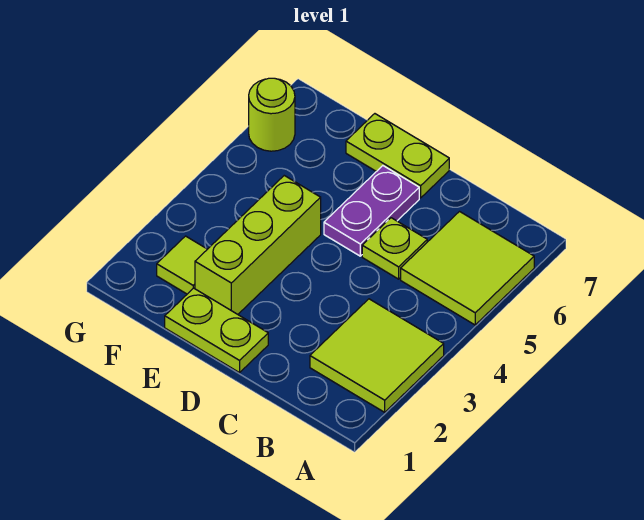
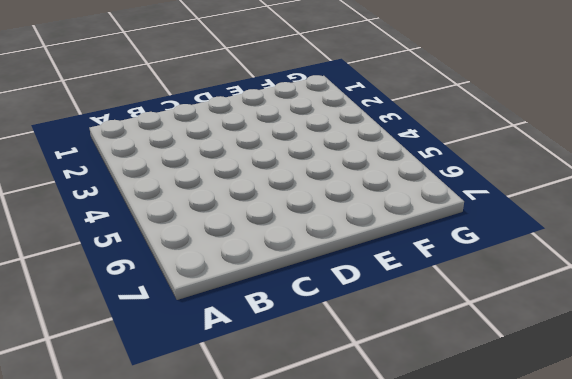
none -> lime tile A2:B3 level 1
none -> lime tile A5:B6 level 1

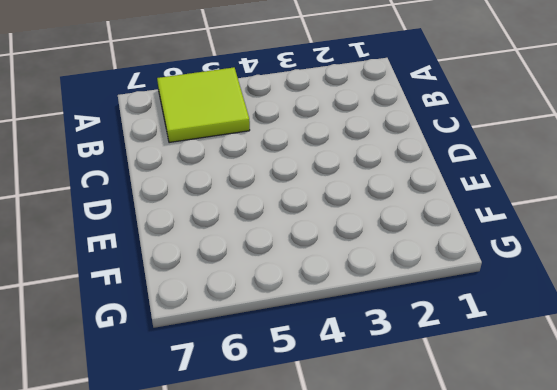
none -> lime tile A2:B3 level 1
none -> lime plate C5 level 1

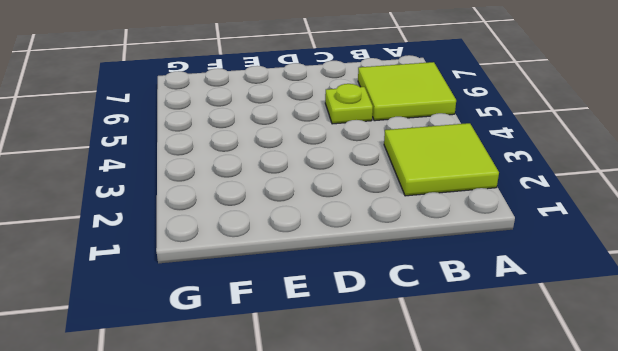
none -> lime plate D1:E1 level 1
none -> purple plate D5:D6 level 1

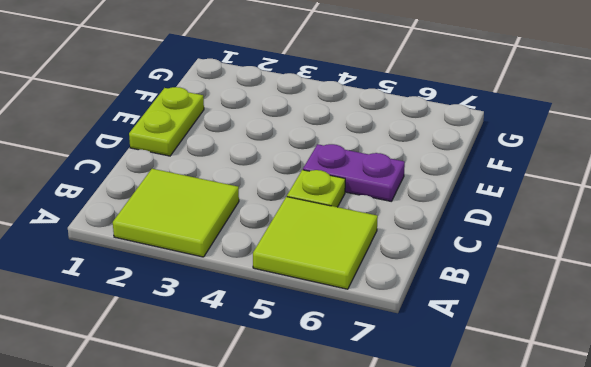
none -> lime plate D7:E7 level 1
none -> lime brick E2:E4 level 1

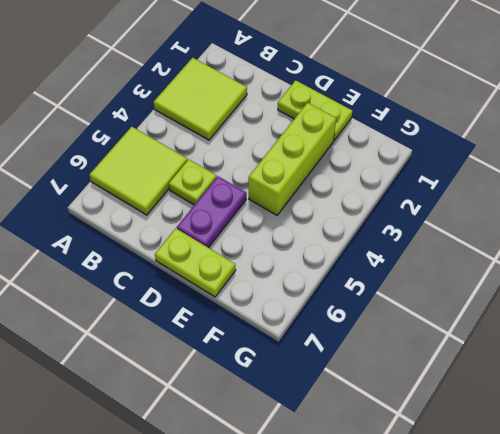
none -> lime tile F2 level 1
none -> lime round brick G6 level 1

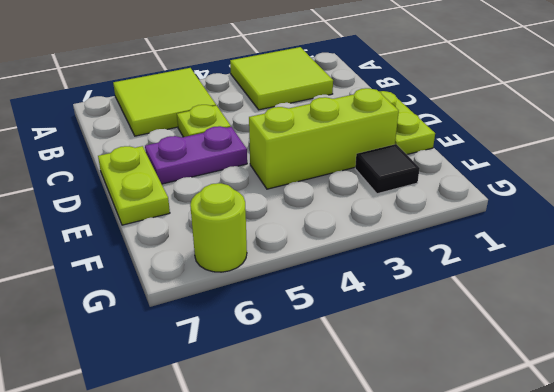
black tile F2 level 1 -> lime tile F2 level 1

